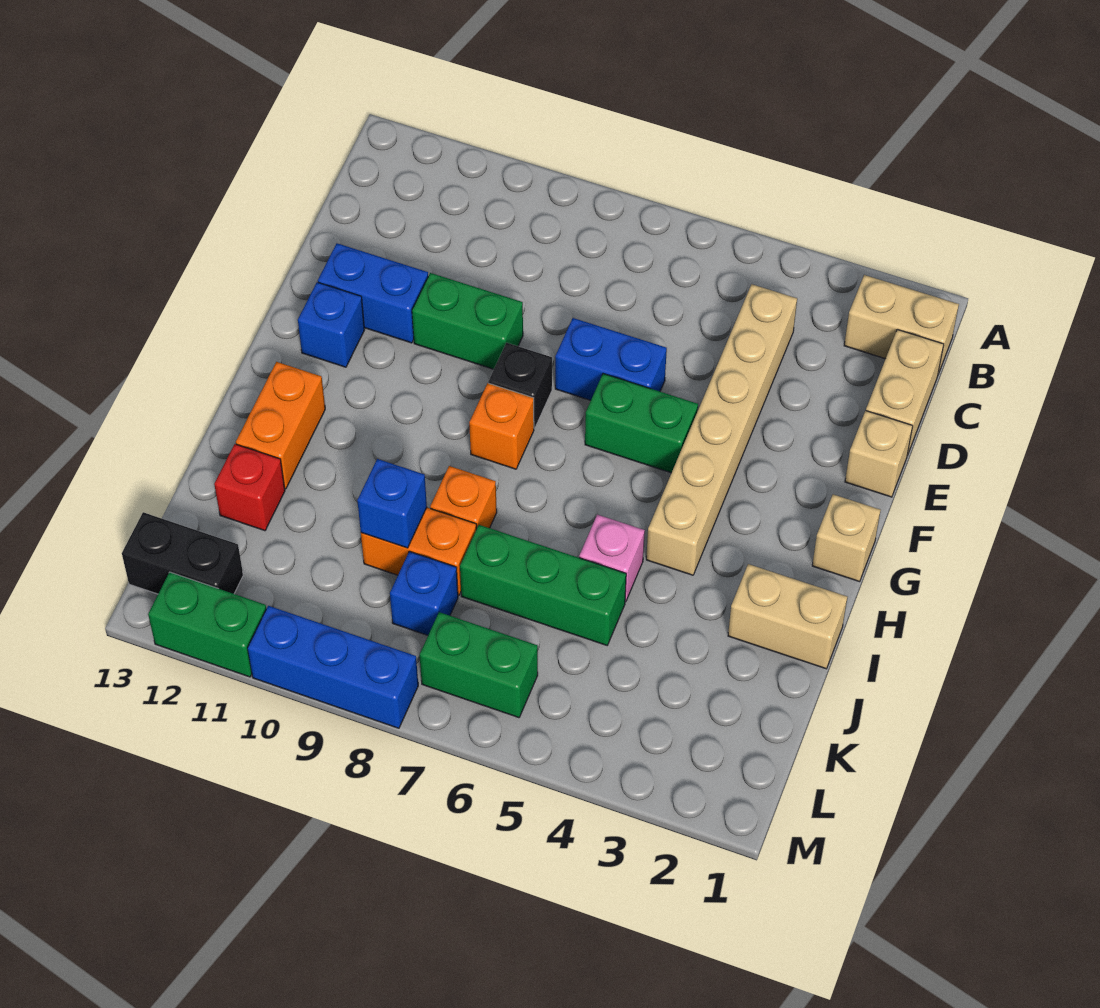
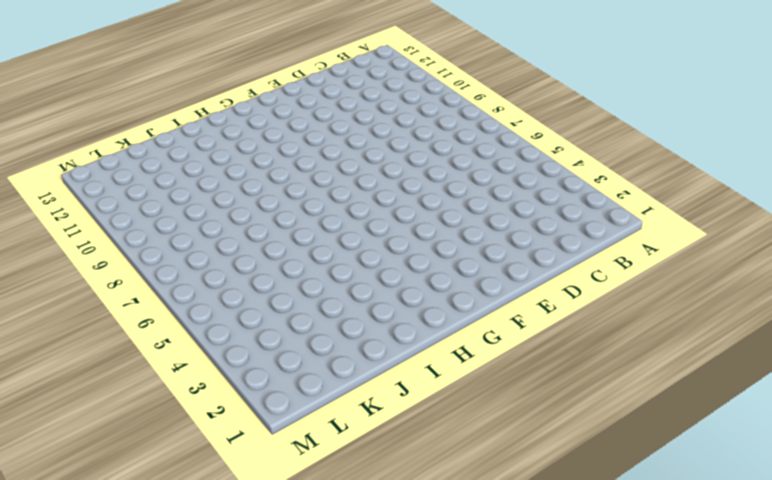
none -> tan brick B1:B2 level 1
none -> tan brick C1:D1 level 1
none -> tan brick C4:H4 level 1

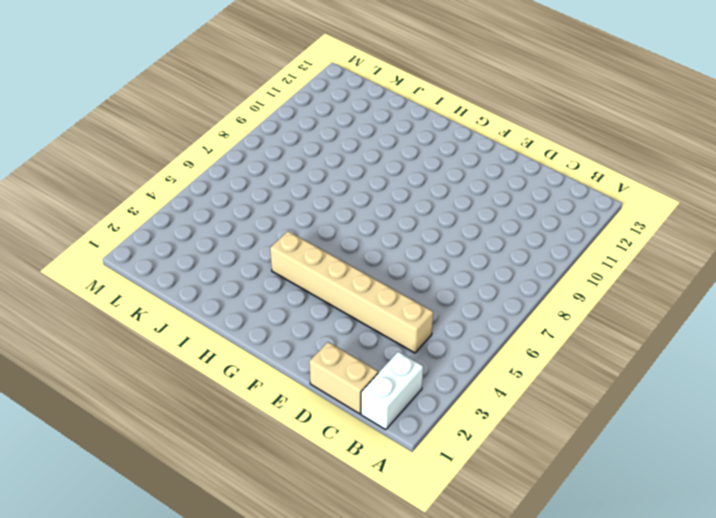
white brick B1:B2 level 1 -> tan brick B1:B2 level 1
none -> tan brick E1 level 1
none -> blue brick E6:E7 level 1
none -> green brick E9:E10 level 1

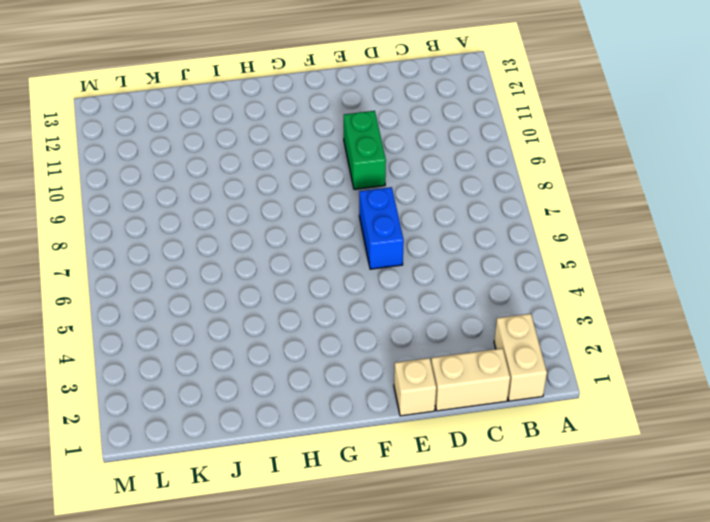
none -> tan brick C4:H4 level 1
none -> blue brick E11:E12 level 1
none -> green brick F5:F6 level 1

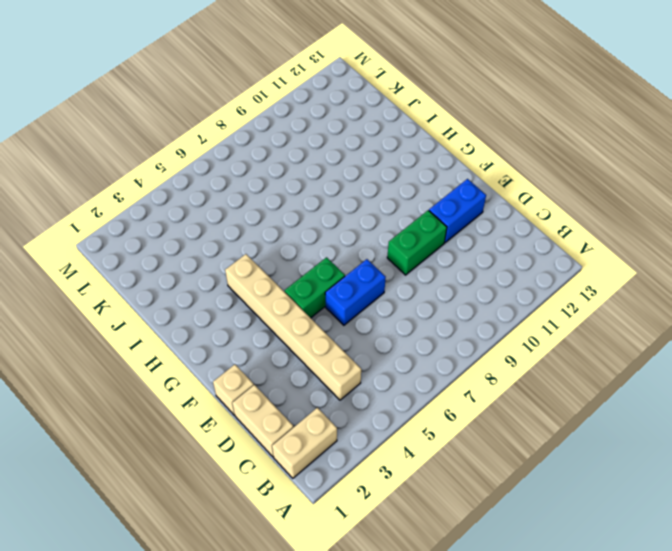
none -> black brick F8 level 1
none -> blue brick F12 level 1
none -> tan brick G1 level 1

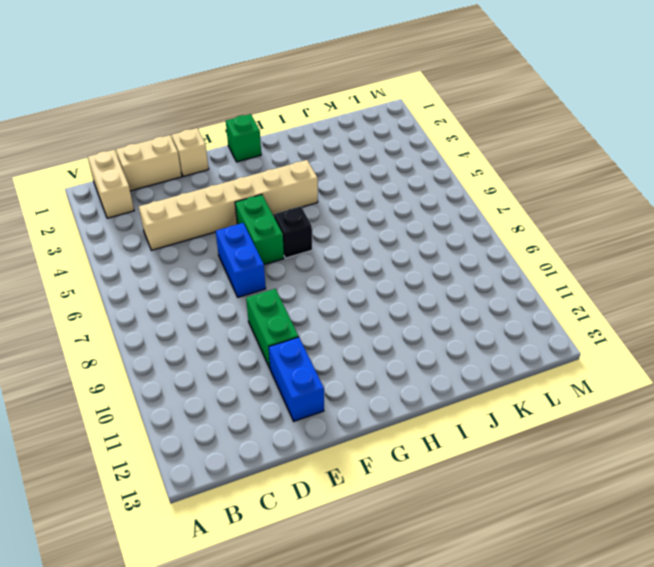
green brick G1 level 1 -> tan brick G1 level 1
black brick G6 level 1 -> black brick F8 level 1
none -> blue brick F12 level 1
none -> orange brick G8 level 1
none -> orange brick H12:I12 level 1

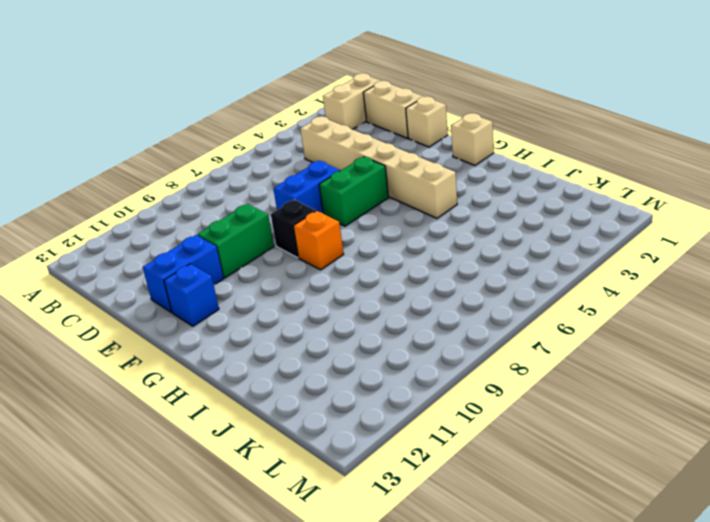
none -> orange brick H12:I12 level 1
none -> tan brick I1:I2 level 1
none -> pink brick I5 level 1

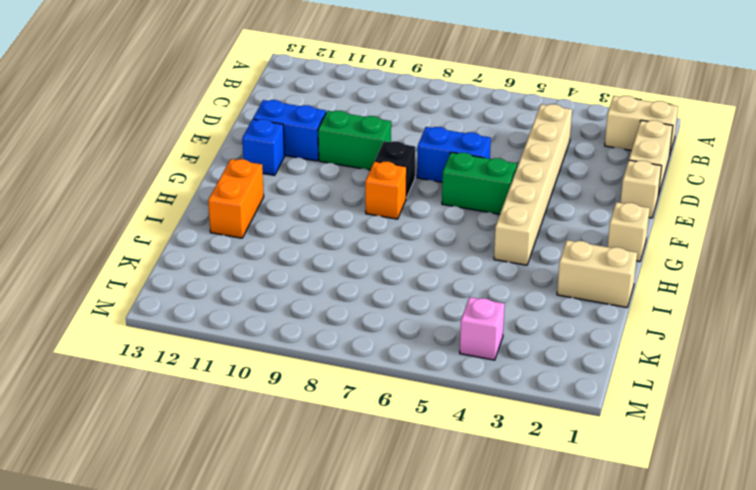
pink brick L4 level 1 -> pink brick I5 level 1
none -> orange brick I8 level 1
none -> green brick J5:J7 level 1
none -> orange brick J8:J9 level 1

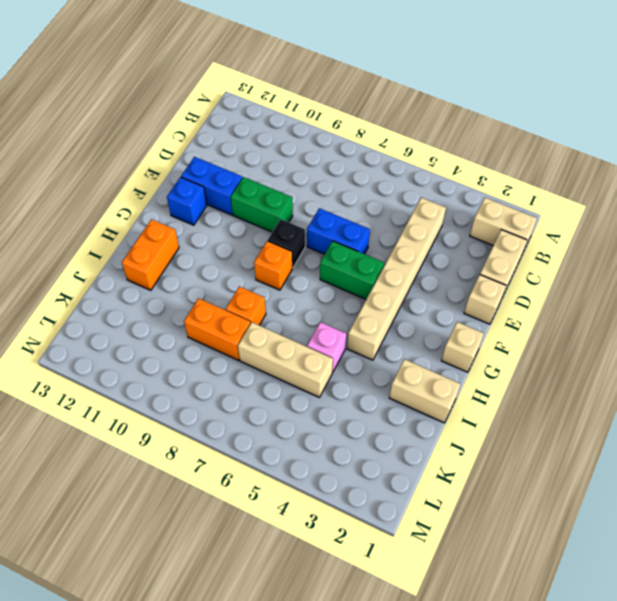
tan brick J5:J7 level 1 -> green brick J5:J7 level 1
none -> red brick J12 level 1
none -> blue brick K8 level 1
none -> green brick L6:L7 level 1

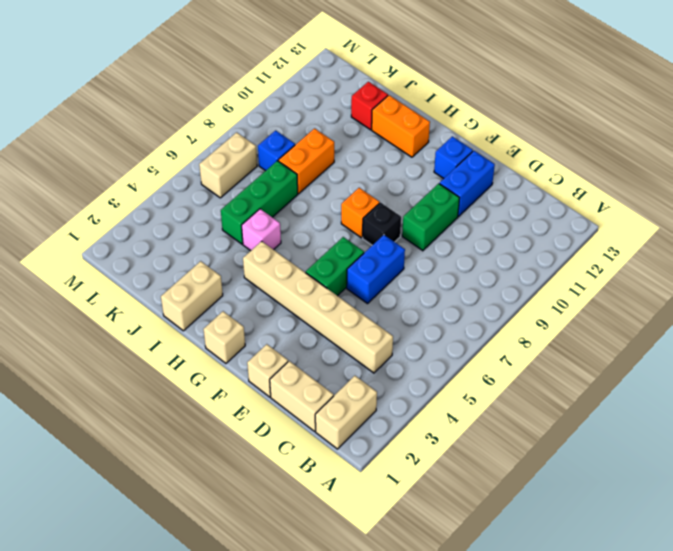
tan brick L6:L7 level 1 -> green brick L6:L7 level 1
none -> orange brick I8 level 1
none -> black brick L12:L13 level 1
none -> blue brick M8:M10 level 1

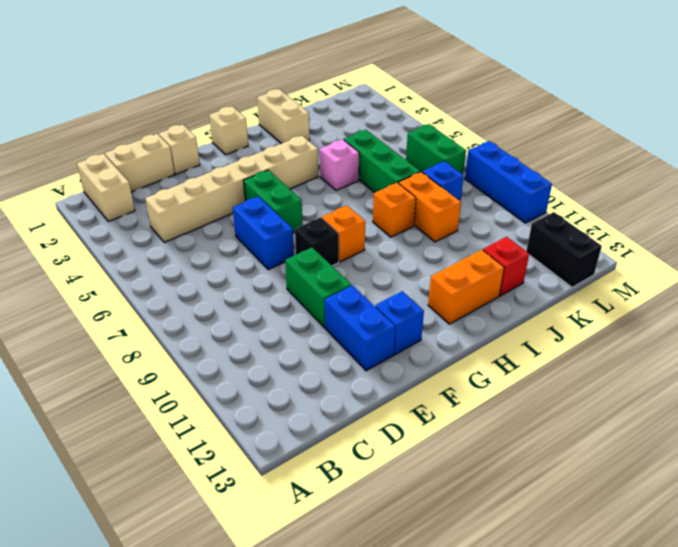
none -> green brick M11:M12 level 1
none -> blue brick J9 level 2

